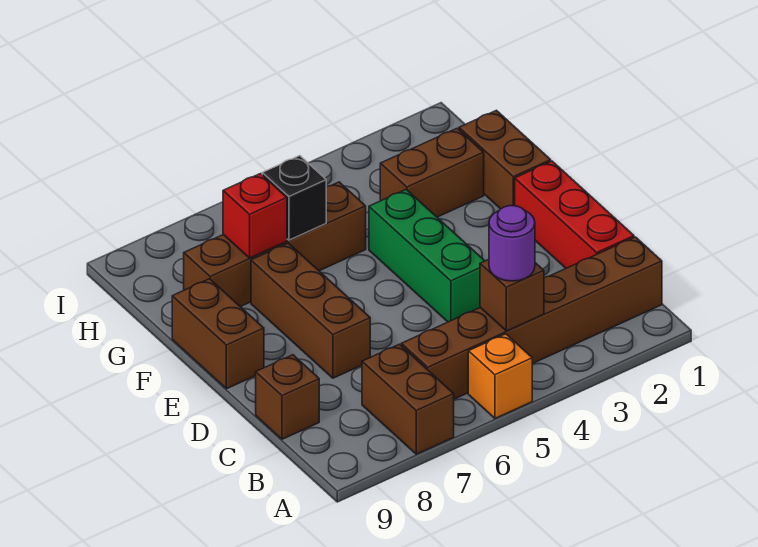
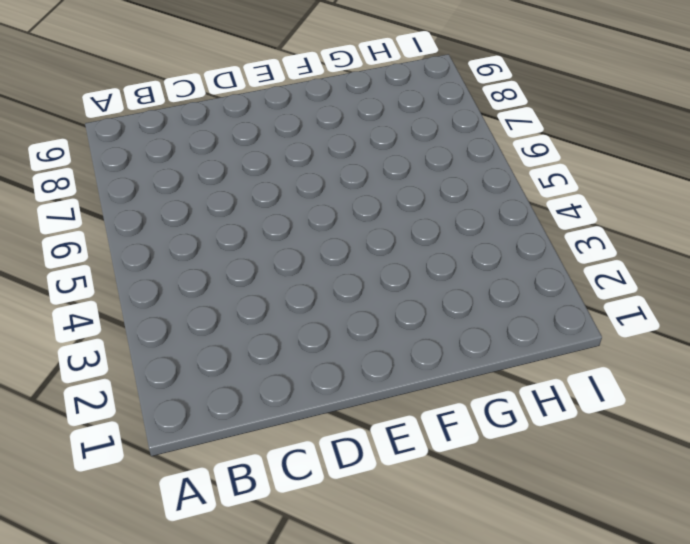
none -> orange brick A5 level 1
none -> brown brick A7:B7 level 1
none -> brown brick B1:B6 level 1

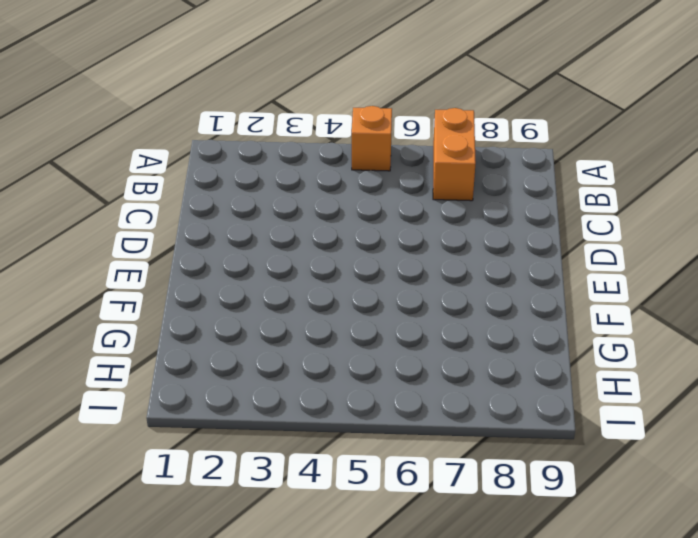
orange brick A7:B7 level 1 -> brown brick A7:B7 level 1
none -> brown brick B1:B6 level 1
none -> red brick C1:E1 level 1
none -> brown brick C9 level 1

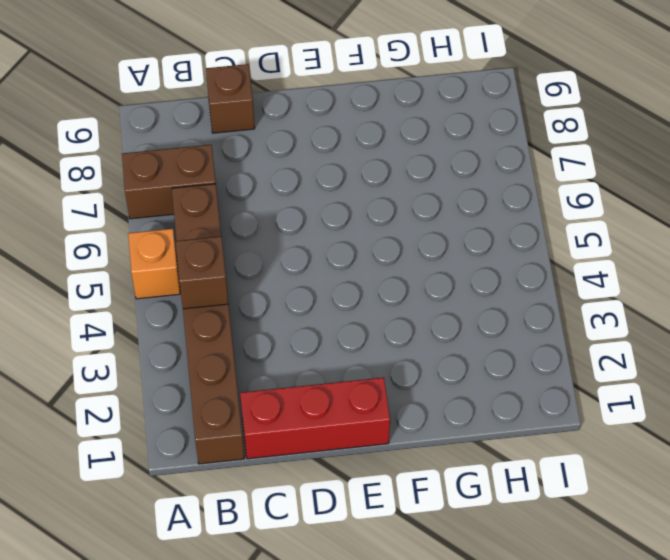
none -> green brick D4:F4 level 1
none -> brown brick D7:F7 level 1
none -> brown brick E9:F9 level 1

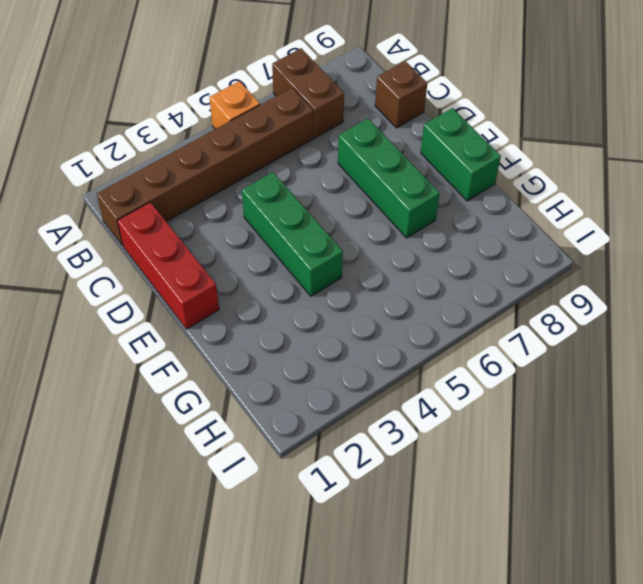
green brick D7:F7 level 1 -> brown brick D7:F7 level 1
green brick E9:F9 level 1 -> brown brick E9:F9 level 1
none -> brown brick F1:G1 level 1
none -> brown brick G2:G3 level 1
none -> brown brick G5:G8 level 1

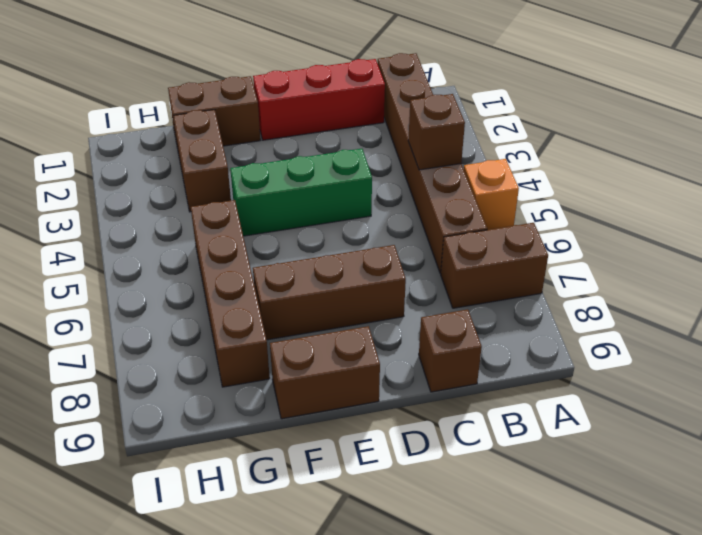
none -> black brick G6 level 2
none -> red brick G7 level 2
none -> purple round brick B4 level 3

